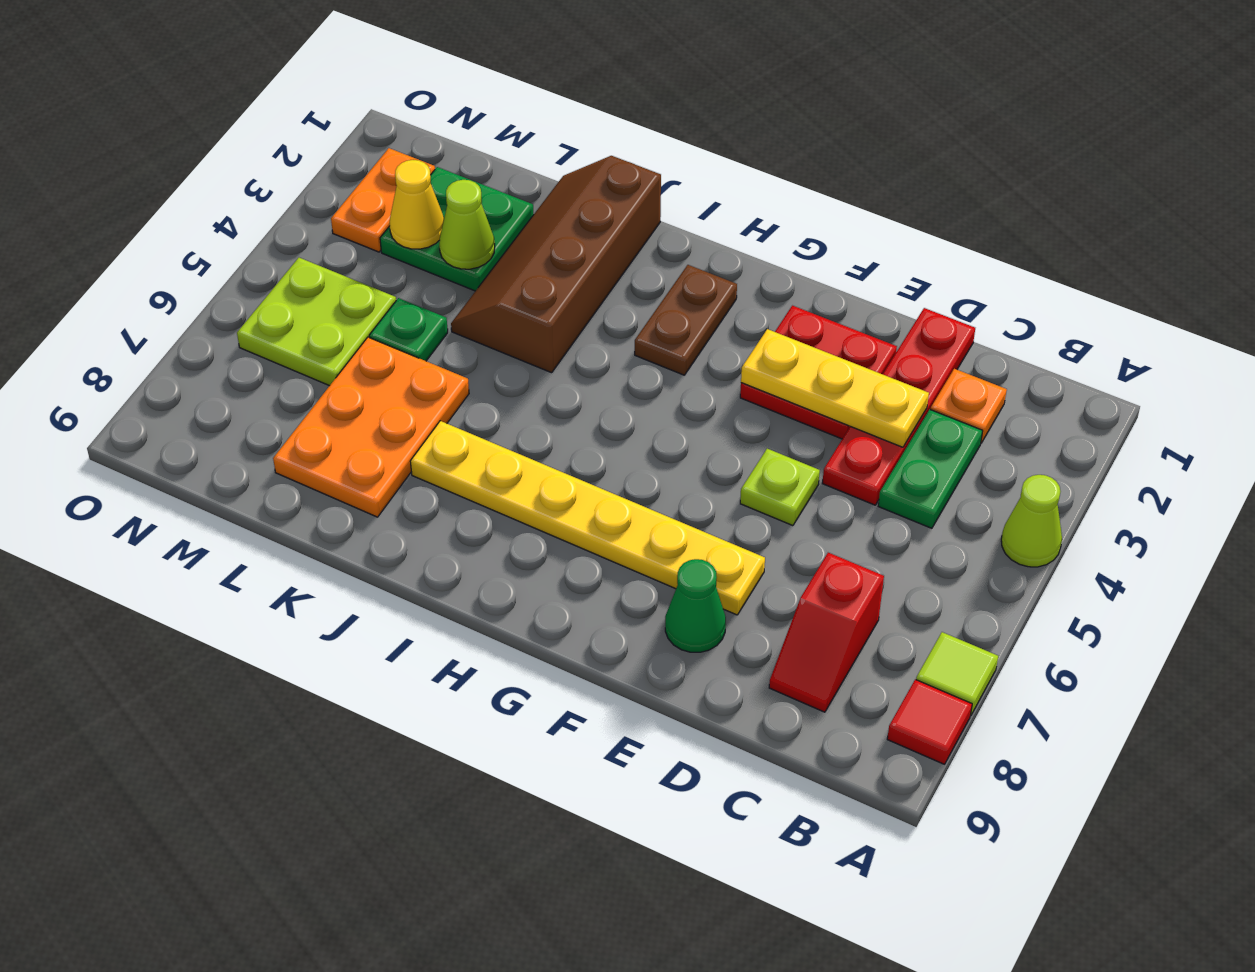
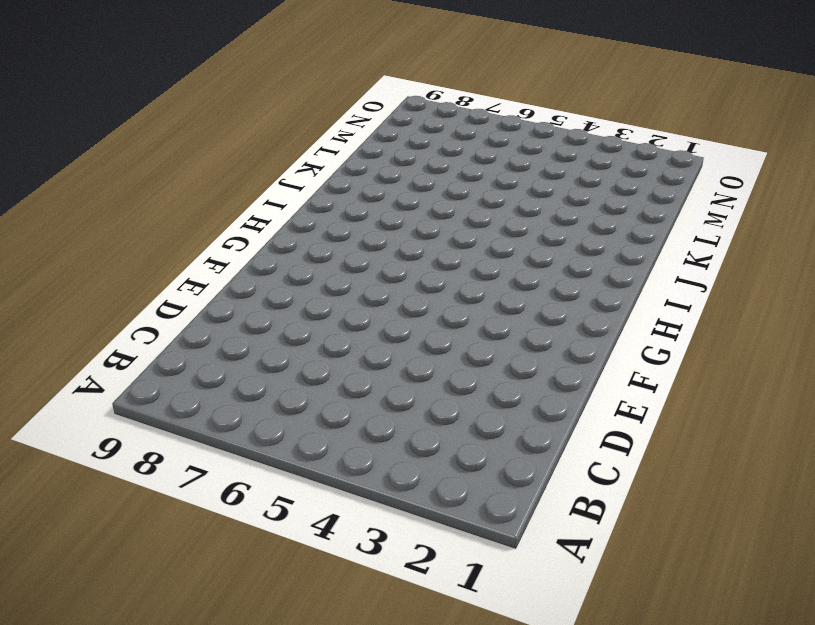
none -> lime cone A4 level 1
none -> lime tile A7 level 1
none -> red tile A8 level 1

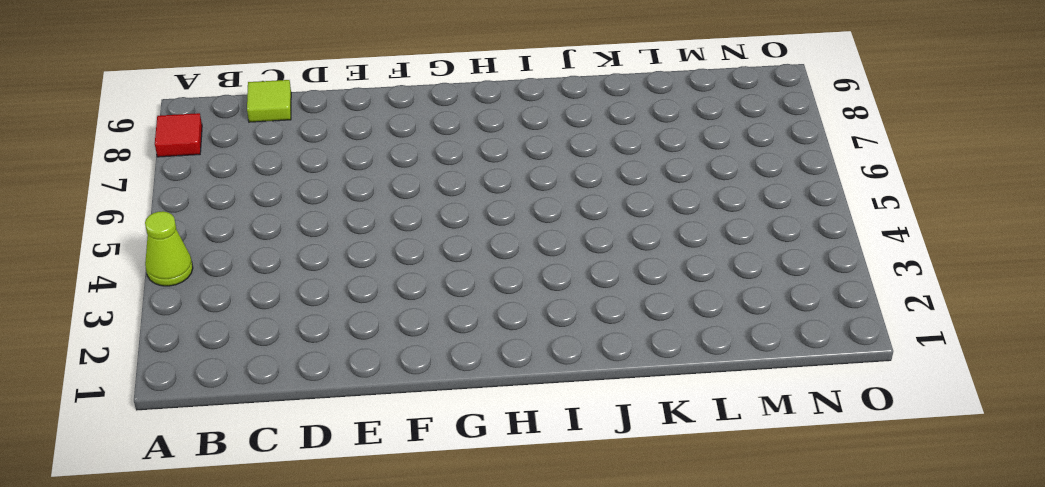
lime tile C9 level 1 -> lime tile A7 level 1
none -> orange plate C2 level 1
none -> green plate C3:C4 level 1
none -> red slope C7:C8 level 1 top 7

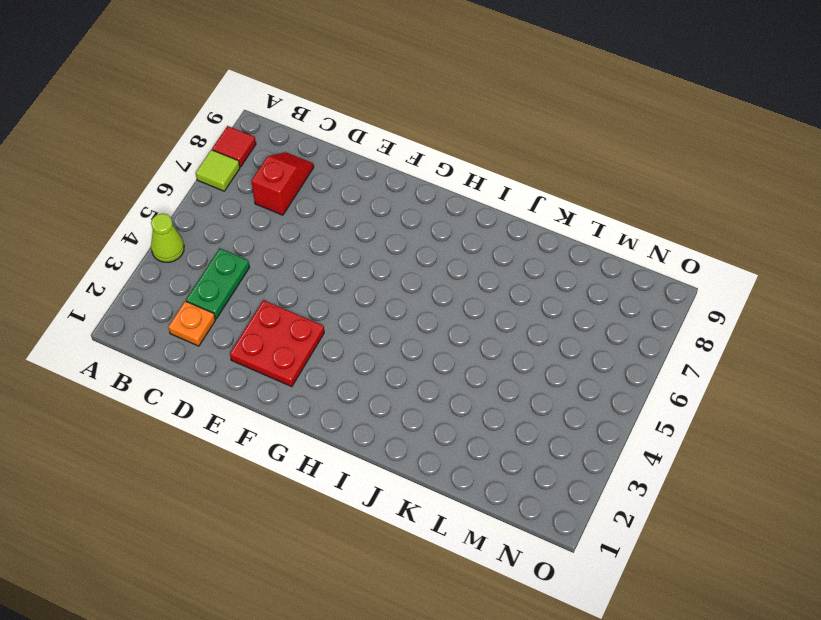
none -> red plate D1:D4 level 1
none -> lime plate E5 level 1
none -> yellow plate E7:J7 level 1

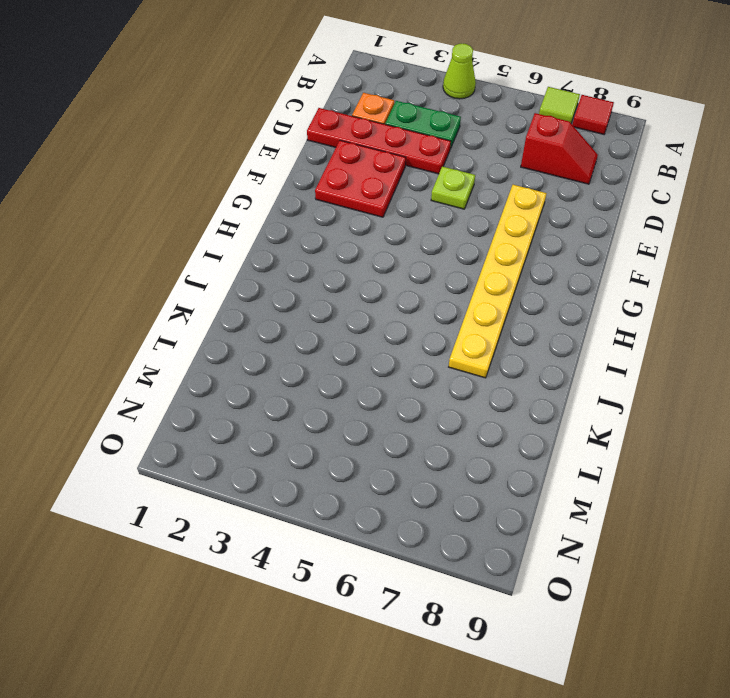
none -> green cone E8 level 1
none -> brown plate H2:H3 level 1
none -> brown slope J1:K4 level 1 top J

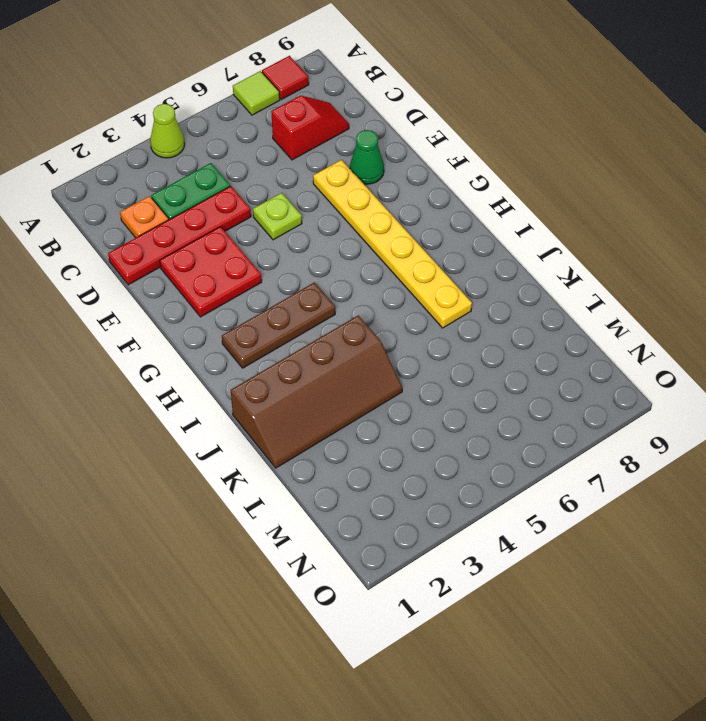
brown plate H2:H4 level 1 -> brown plate H2:H3 level 1
none -> orange plate K6:L8 level 1
none -> green plate L2:M3 level 1
none -> green plate L5 level 1

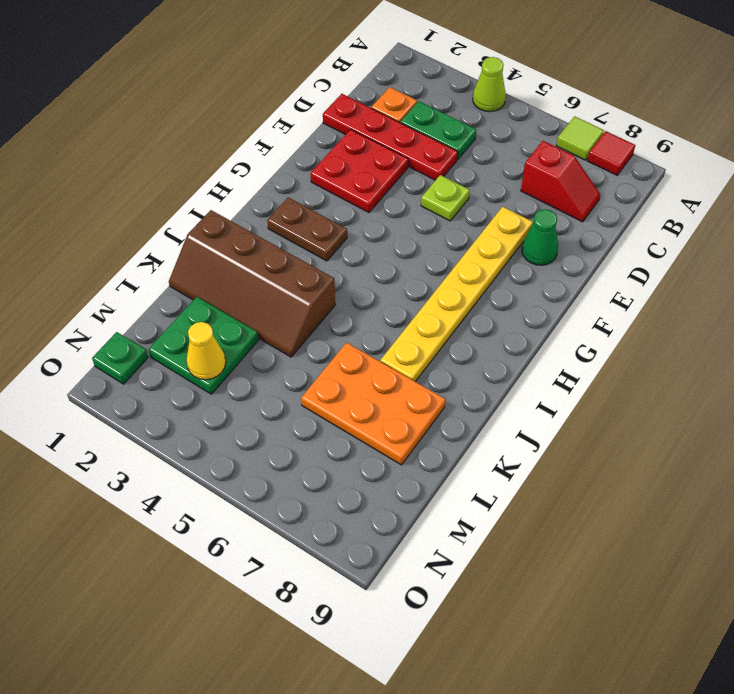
green plate N1 level 1 -> green plate L5 level 1
none -> lime plate M5:N6 level 1
none -> orange plate N2:N3 level 1
none -> yellow plate D3:F3 level 2

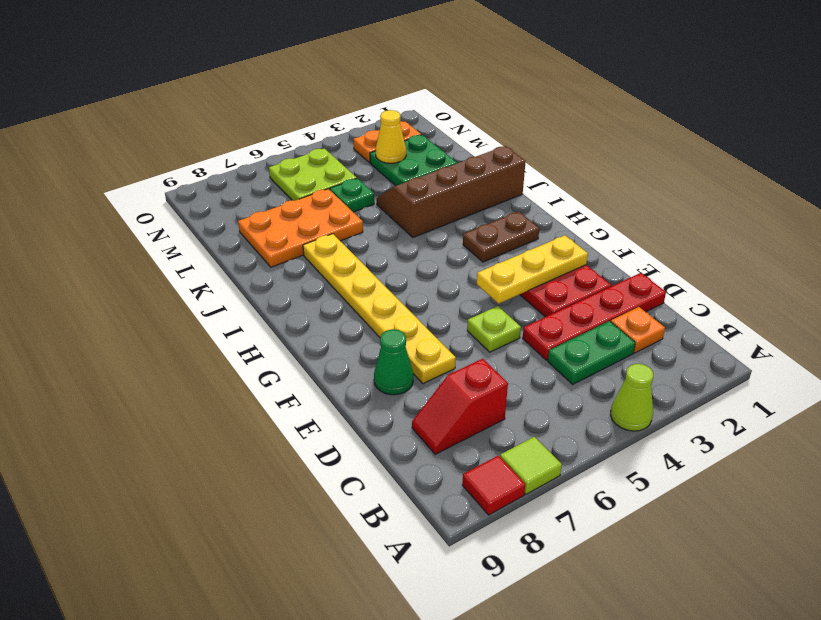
yellow plate F2:F4 level 2 -> yellow plate D3:F3 level 2
none -> lime cone L3 level 2

